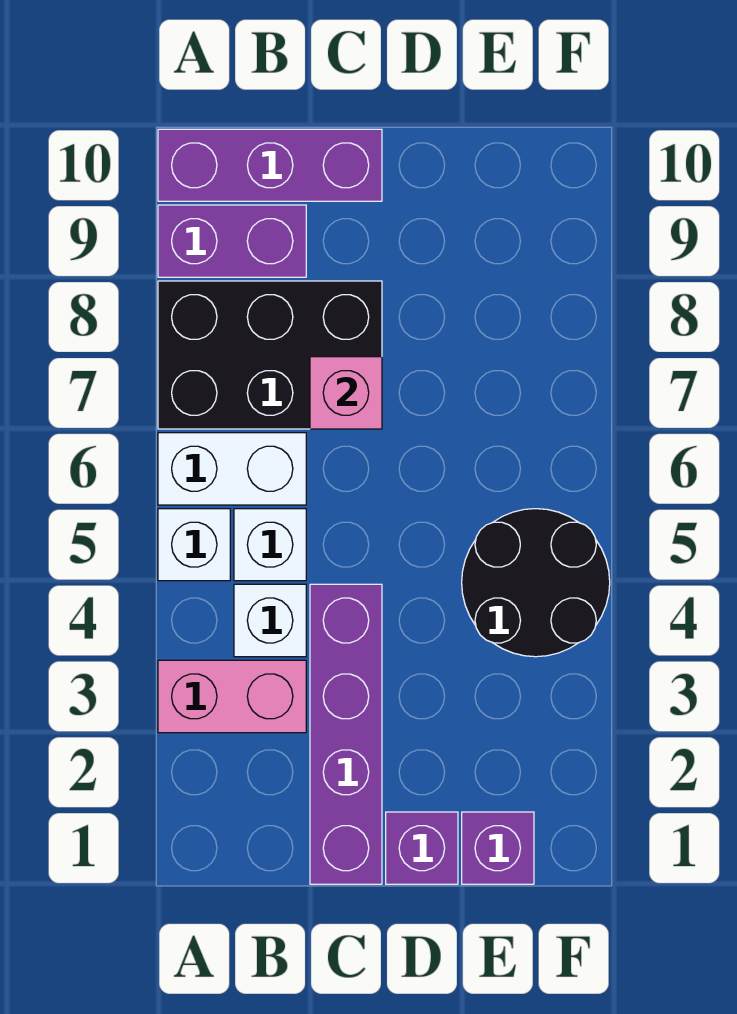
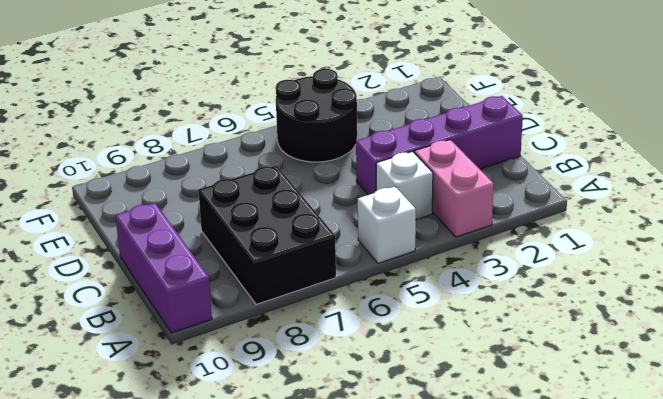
none -> white brick A6:B6 level 1
none -> purple brick A9:B9 level 1
none -> white brick B5 level 1

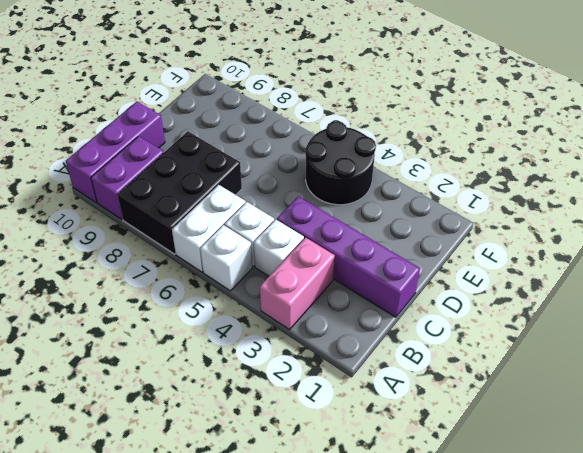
none -> purple brick D1 level 1
none -> purple brick E1 level 1
none -> pink brick C7 level 2

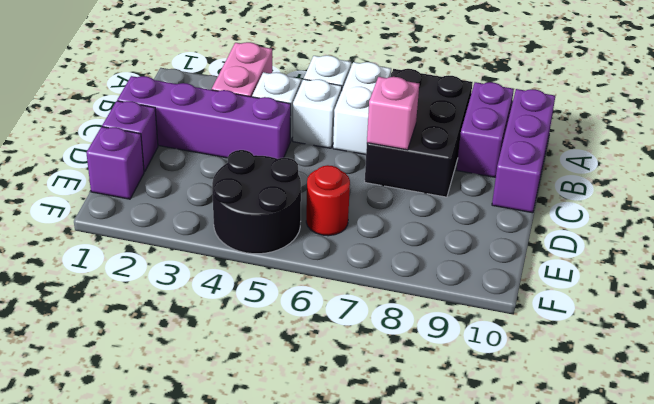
red round brick E6 level 1 -> none

